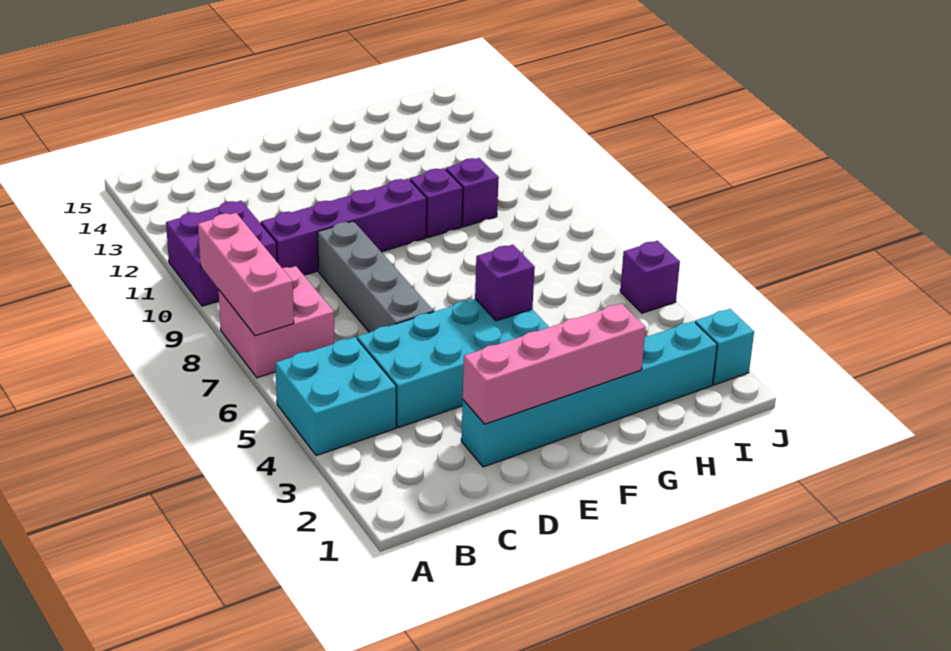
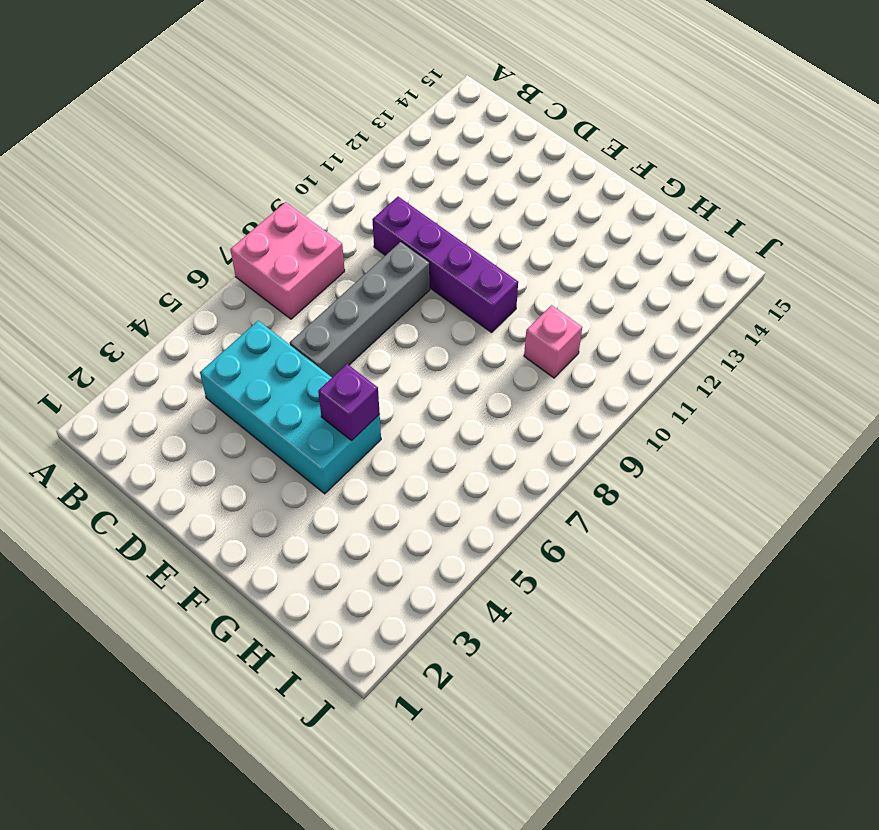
pink brick H10 level 1 -> purple brick H10 level 1
none -> cyan brick A4:B5 level 1
none -> purple brick A10:B11 level 1
none -> cyan brick D2:I2 level 1

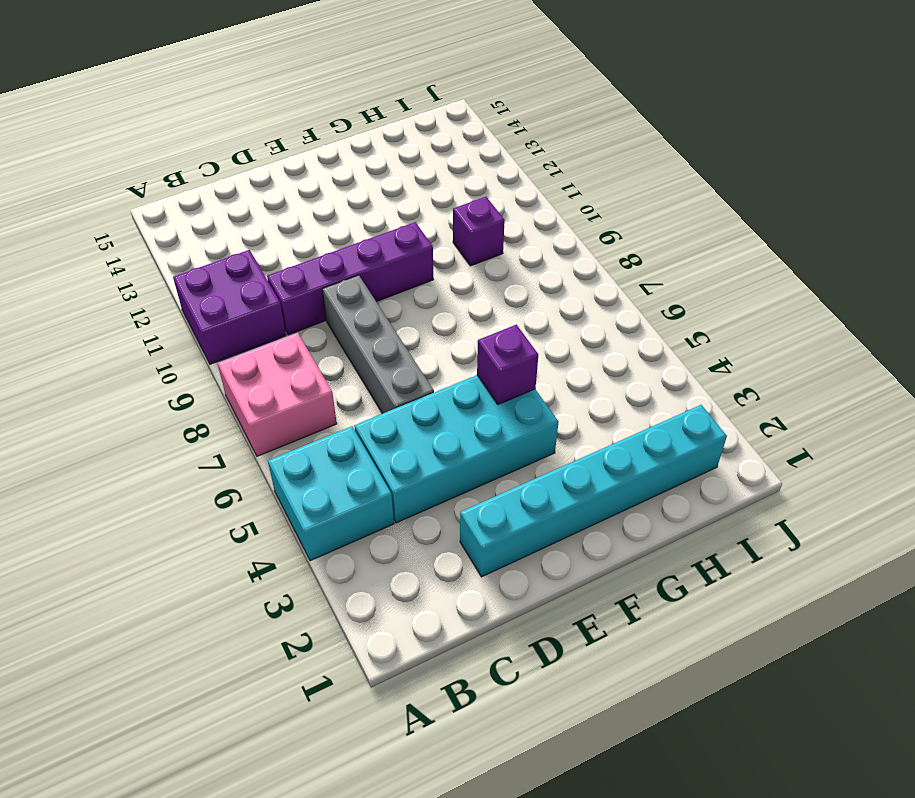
none -> purple brick G10 level 1
none -> cyan brick J2 level 1
none -> purple brick J5 level 1

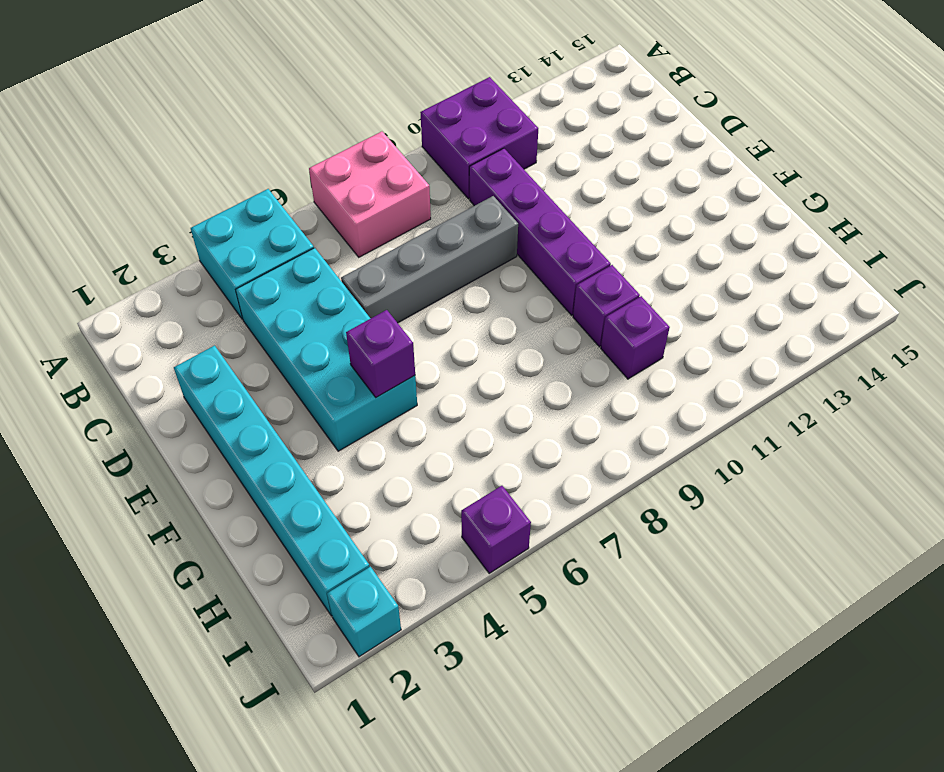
none -> pink brick A7:A9 level 2
none -> pink brick D2:G2 level 2

